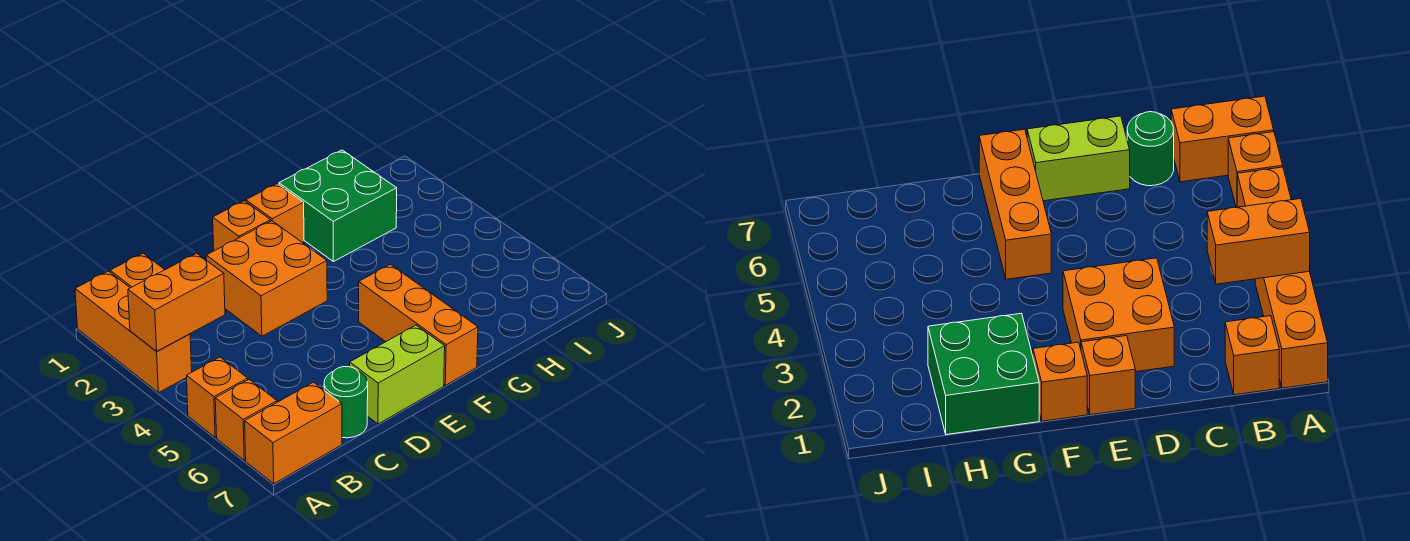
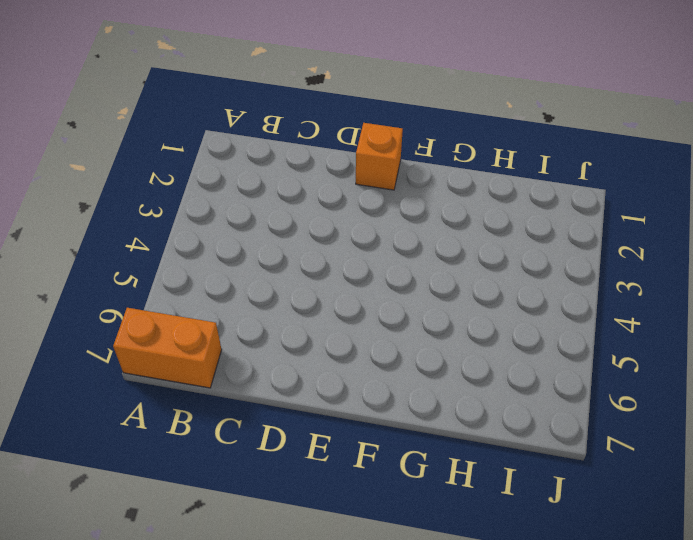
none -> orange brick A1:A3 level 1
none -> orange brick A5 level 1
none -> orange brick A6 level 1

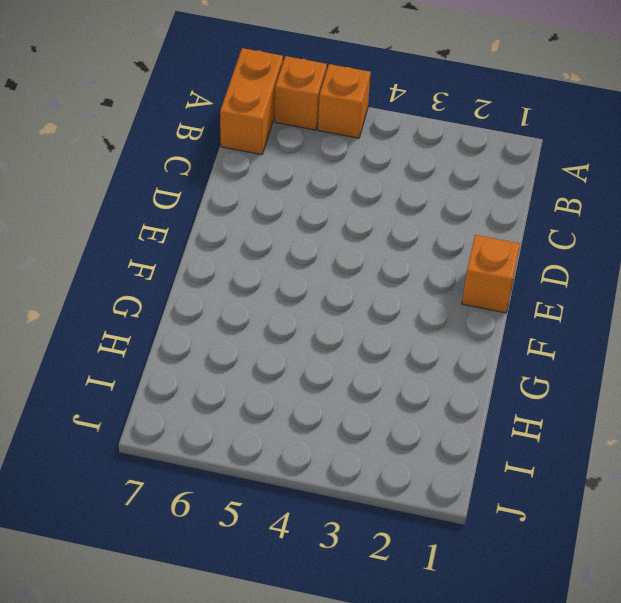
none -> orange brick A1:A3 level 1
none -> orange brick B1 level 1
none -> green round brick C7 level 1

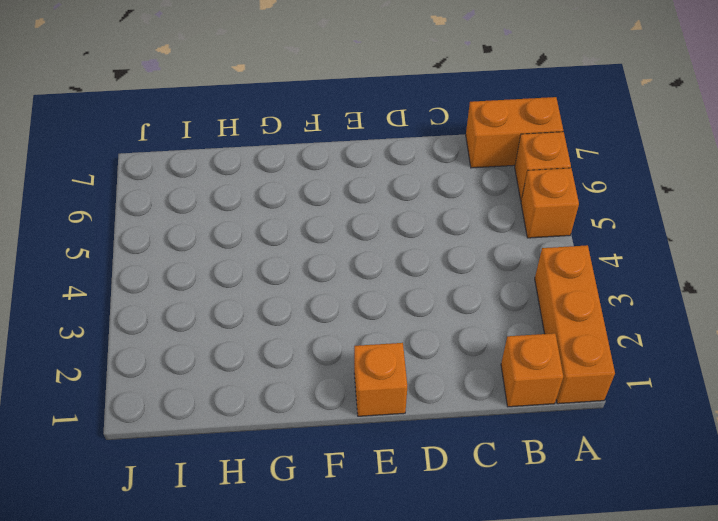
none -> green round brick C7 level 1
none -> orange brick D2:E3 level 1
none -> lime brick D7:E7 level 1

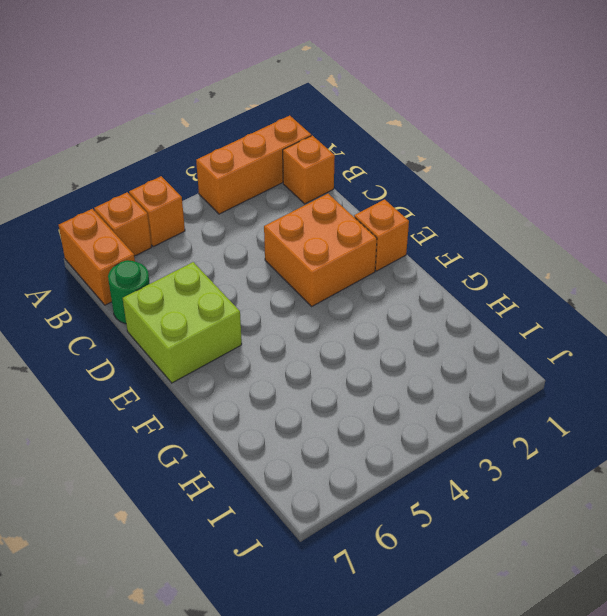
lime brick D6:E7 level 1 -> lime brick D7:E7 level 1
none -> orange brick F1 level 1
none -> orange brick F5:F7 level 1
none -> green brick G1:H2 level 1

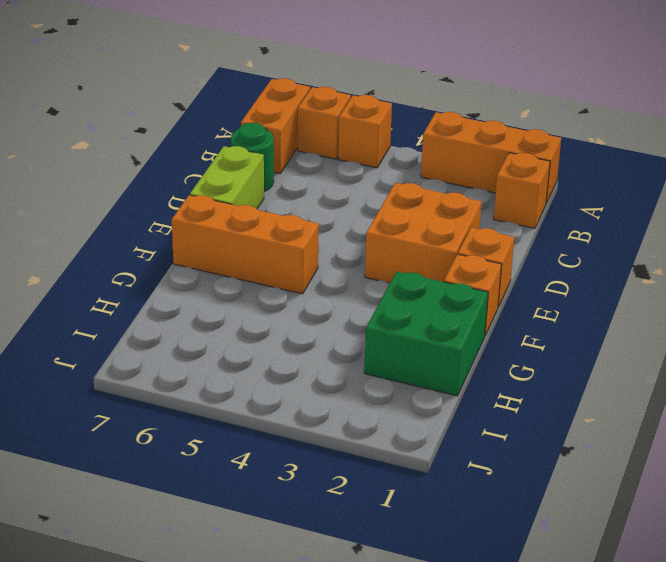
none -> orange brick A3:B3 level 2

